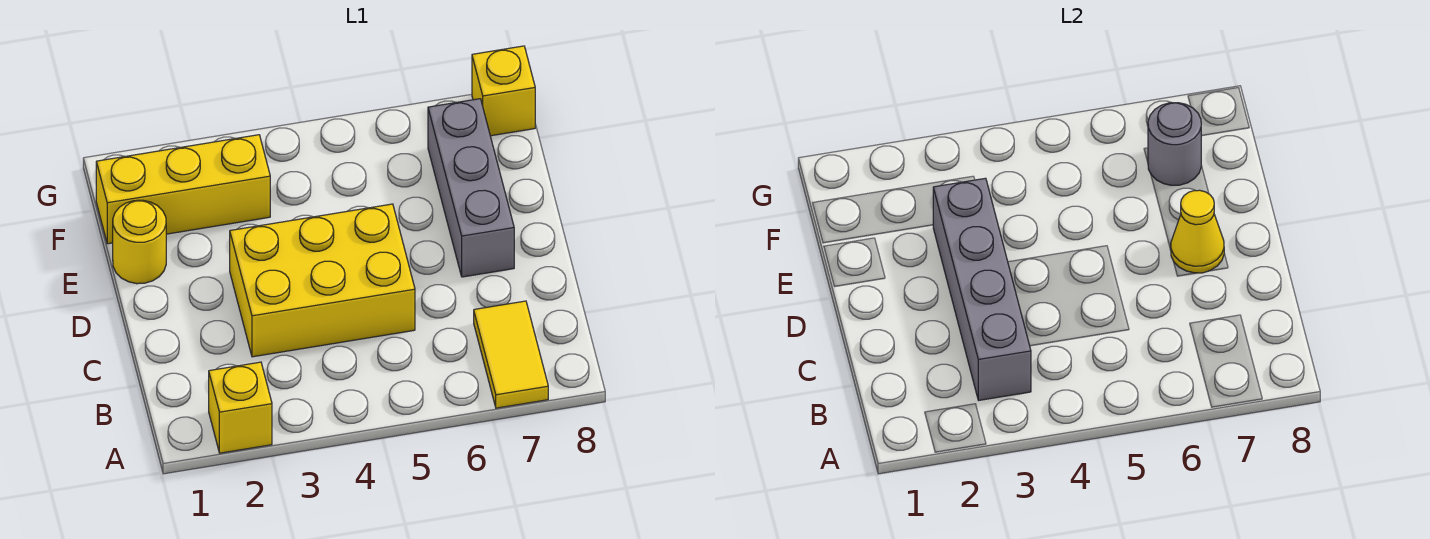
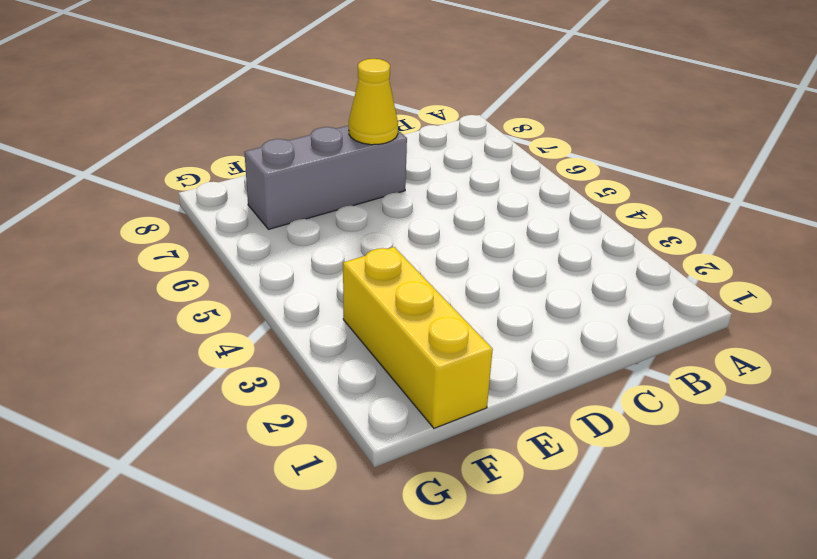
none -> yellow brick A2 level 1
none -> yellow tile A7:B7 level 1

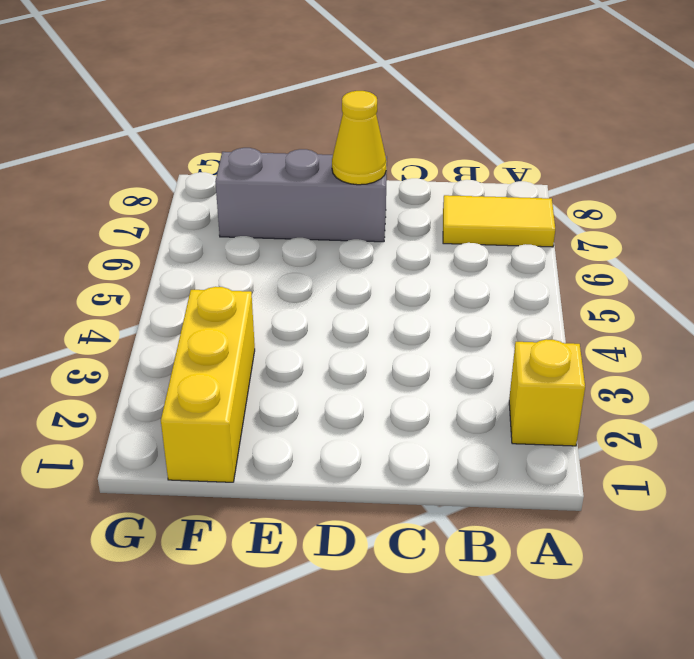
none -> yellow brick C3:D5 level 1
none -> yellow round brick E1 level 1

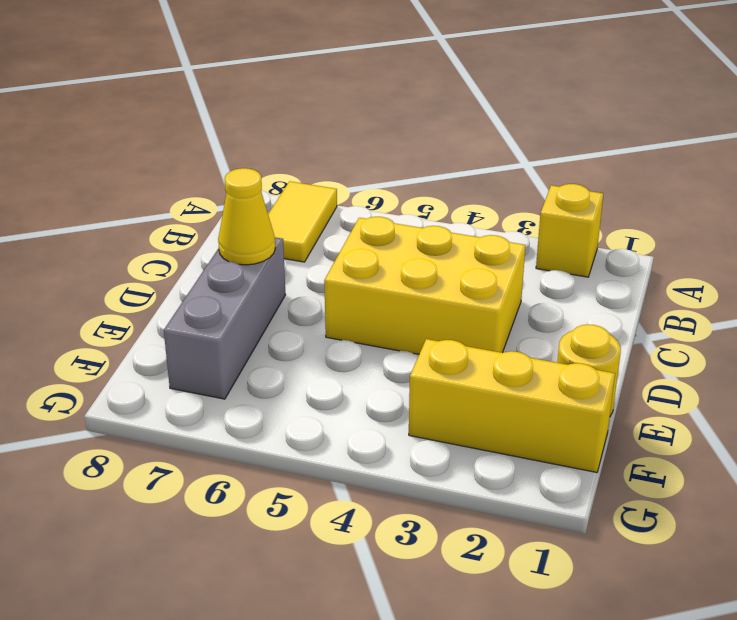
none -> yellow brick G8 level 1
none -> grey brick B3:E3 level 2

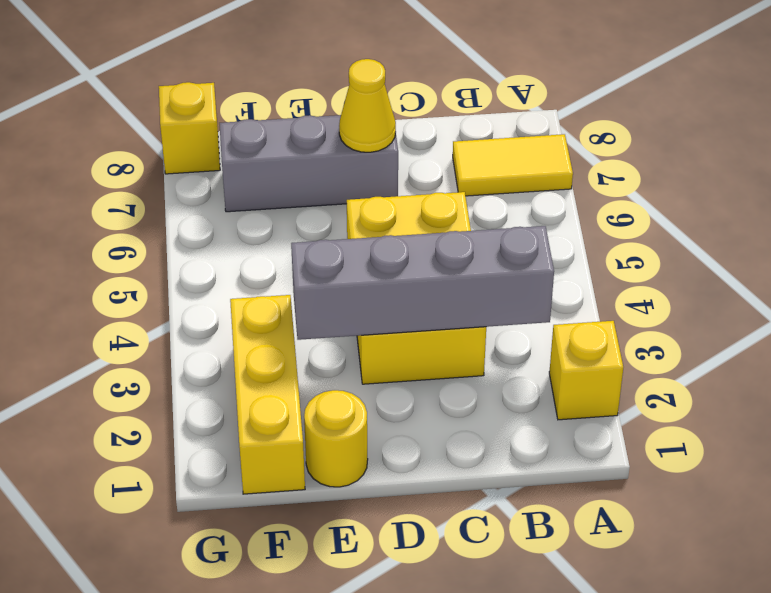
none -> grey round brick F7 level 2

